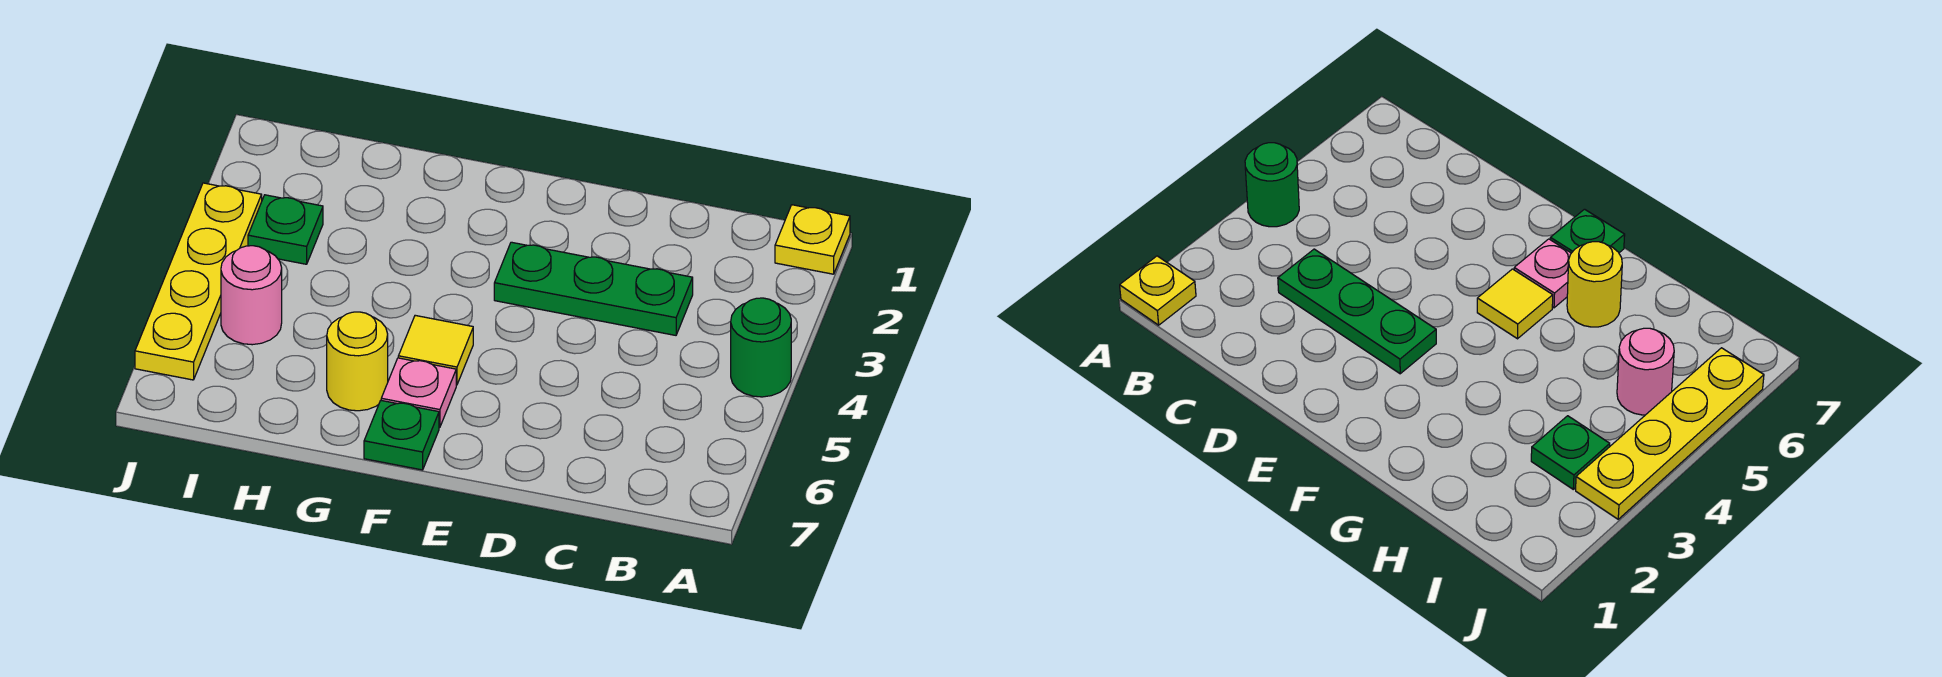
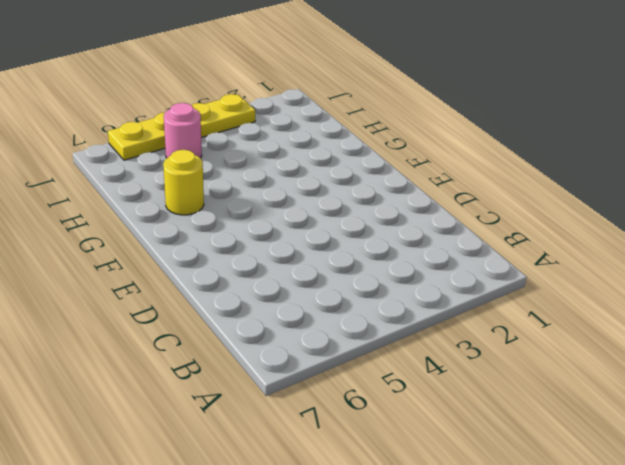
none -> yellow plate A1 level 1
none -> green round brick A4 level 1

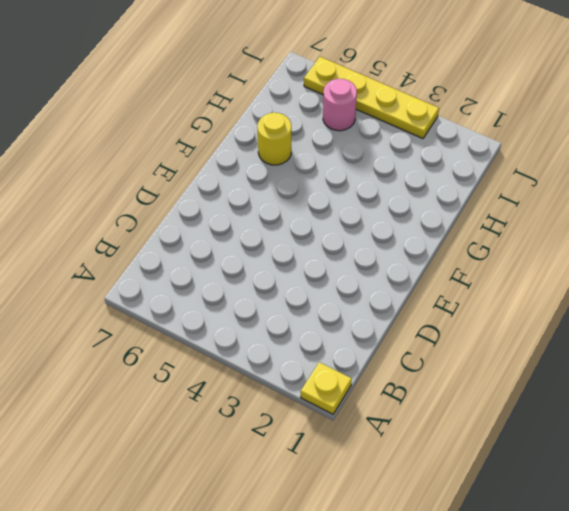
none -> green round brick A4 level 1
none -> green plate C3:E3 level 1

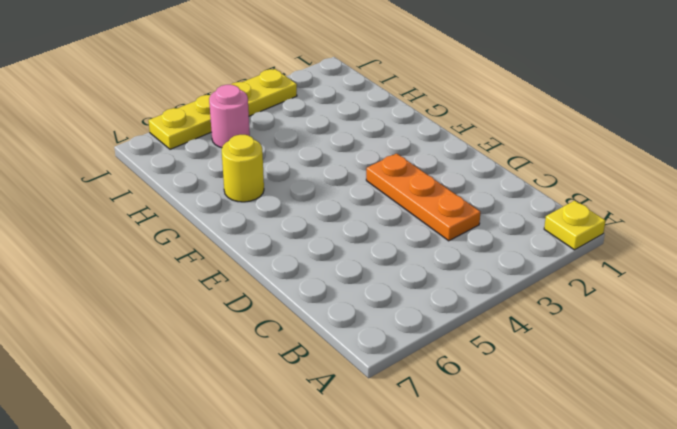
orange plate C3:E3 level 1 -> green plate C3:E3 level 1
none -> green round brick A4 level 1
none -> yellow tile F5 level 1

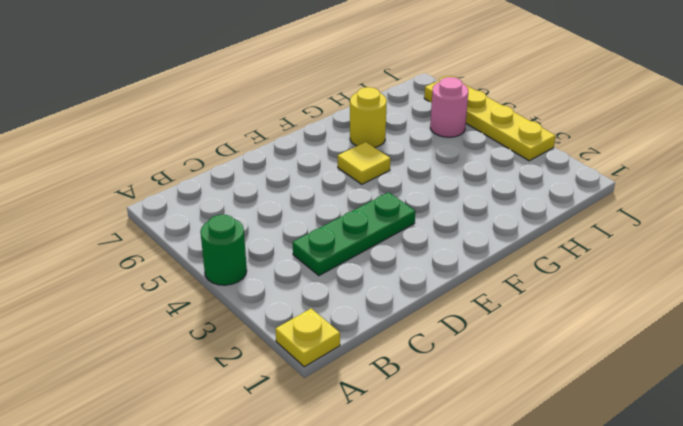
none -> pink plate F6 level 1
none -> green plate F7 level 1

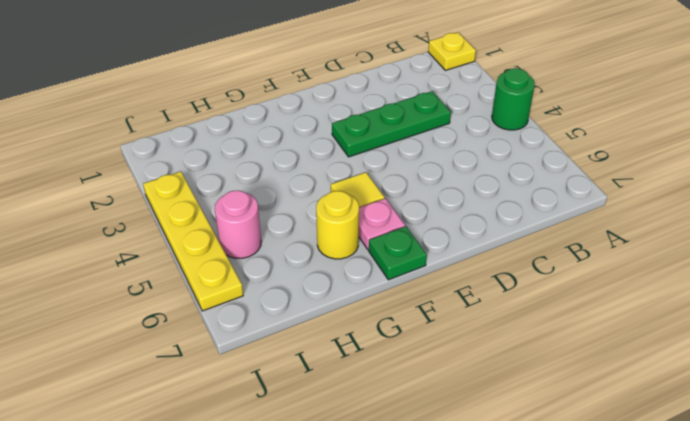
none -> green plate I3 level 1

